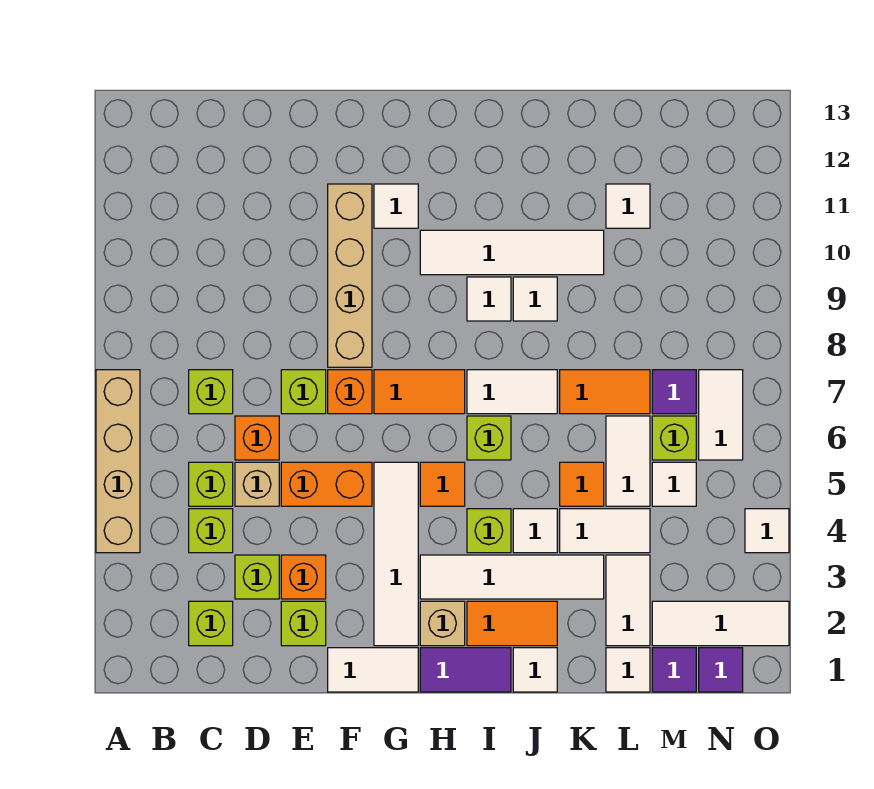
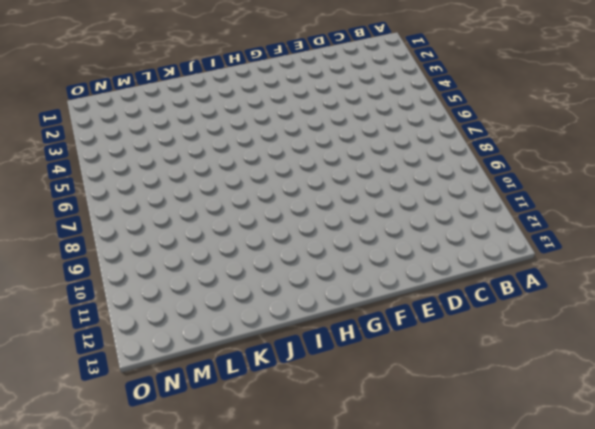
none -> tan brick A4:A7 level 1
none -> lime brick C2 level 1
none -> lime brick C4 level 1
none -> lime brick C5 level 1

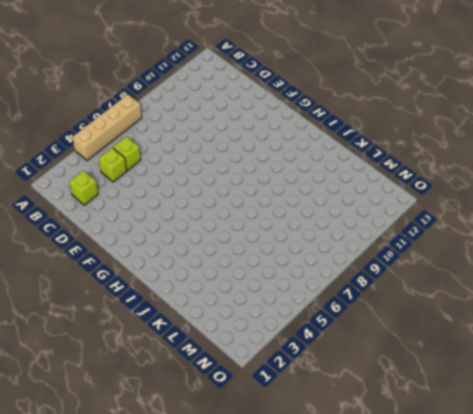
none -> lime brick C7 level 1
none -> lime brick D3 level 1
none -> tan brick D5 level 1
none -> orange brick D6 level 1

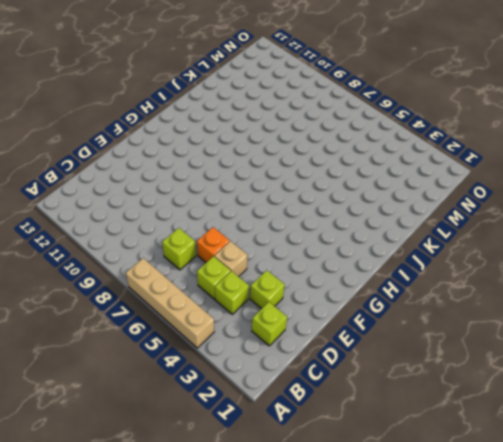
none -> lime brick E2 level 1
none -> orange brick E3 level 1
none -> orange brick E5:F5 level 1
none -> lime brick E7 level 1

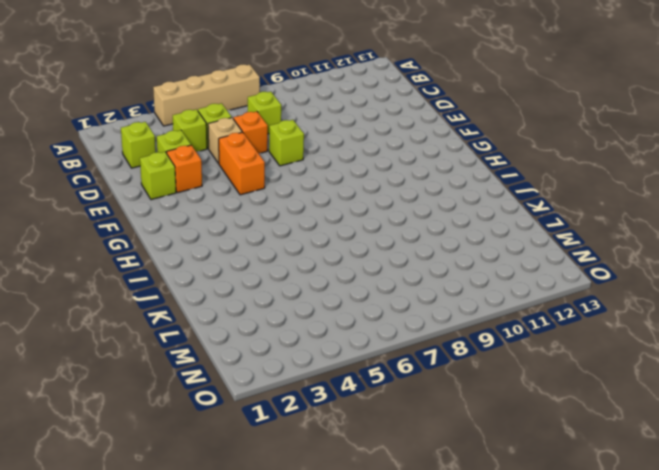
none -> white tile F1:G1 level 1
none -> orange brick F7 level 1
none -> tan brick F8:F11 level 1
none -> white tile G2:G5 level 1

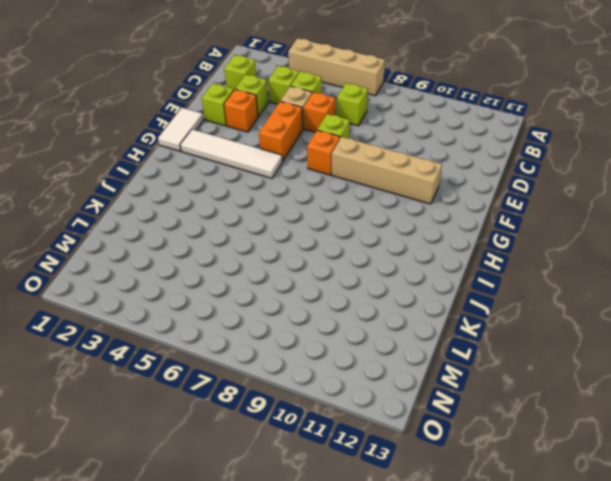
none -> orange tile G7:H7 level 1
none -> white tile G11 level 1
none -> purple tile H1:I1 level 1
none -> tan brick H2 level 1

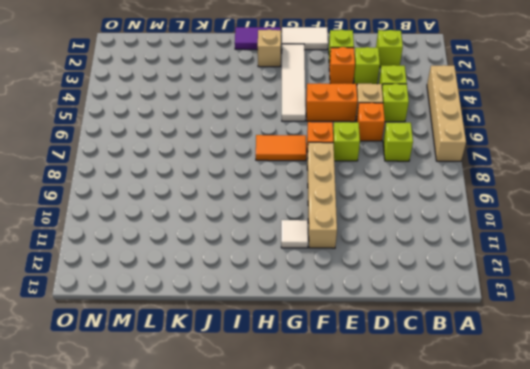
none -> white tile H3:K3 level 1
none -> orange tile H5 level 1
none -> white tile H10:K10 level 1
none -> orange tile I2:J2 level 1

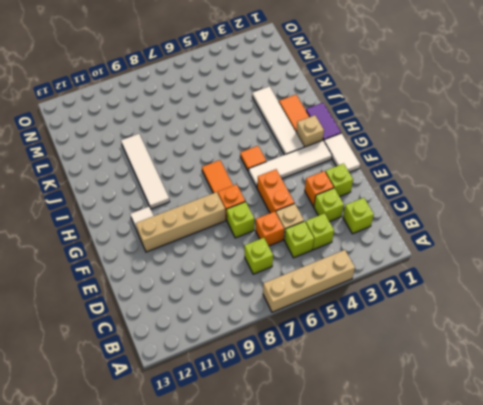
none -> lime brick I4 level 1
none -> lime brick I6 level 1
none -> white tile I7:J7 level 1
none -> white tile I9 level 1

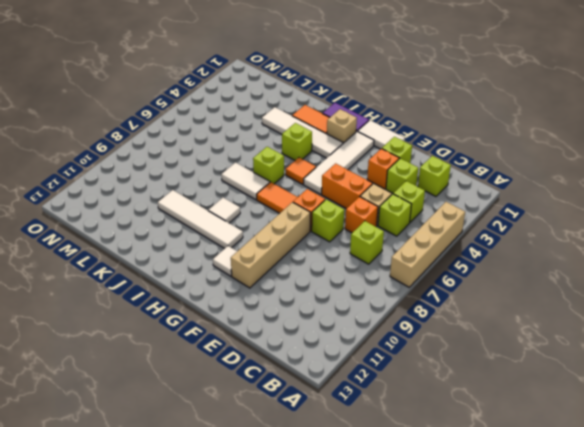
none -> white tile J1 level 1
none -> white tile J4 level 1
none -> white tile J9 level 1
none -> white tile K4:L4 level 1

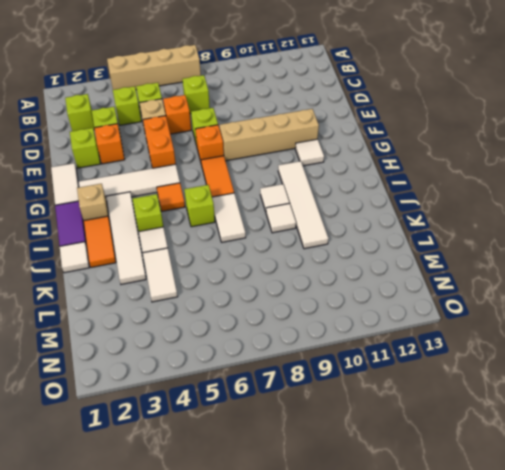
none -> orange tile K5 level 1
none -> orange tile K7:L7 level 1
none -> white tile L1 level 1
none -> white tile L2:L3 level 1

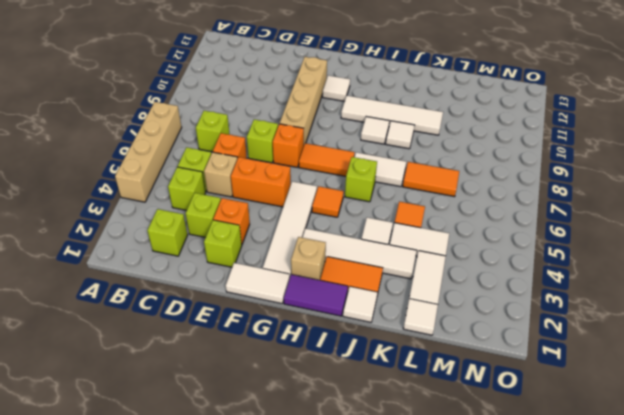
none -> lime brick I4 level 1
none -> white tile L5:L6 level 1
none -> white tile L11 level 1
none -> purple tile M1 level 1

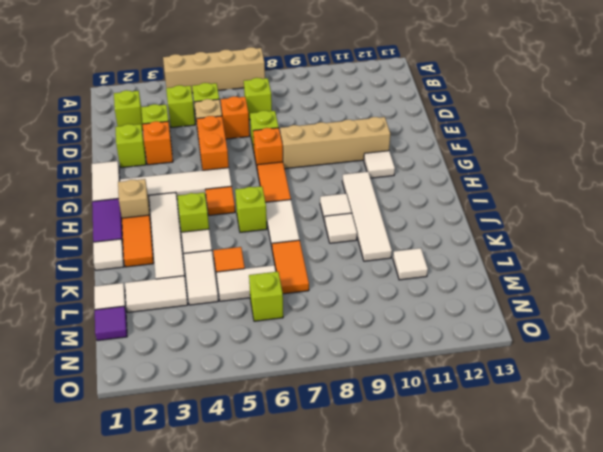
none -> white tile M2:O2 level 1
none -> white tile M5 level 1
none -> purple tile M7 level 1
none -> purple tile N1 level 1

